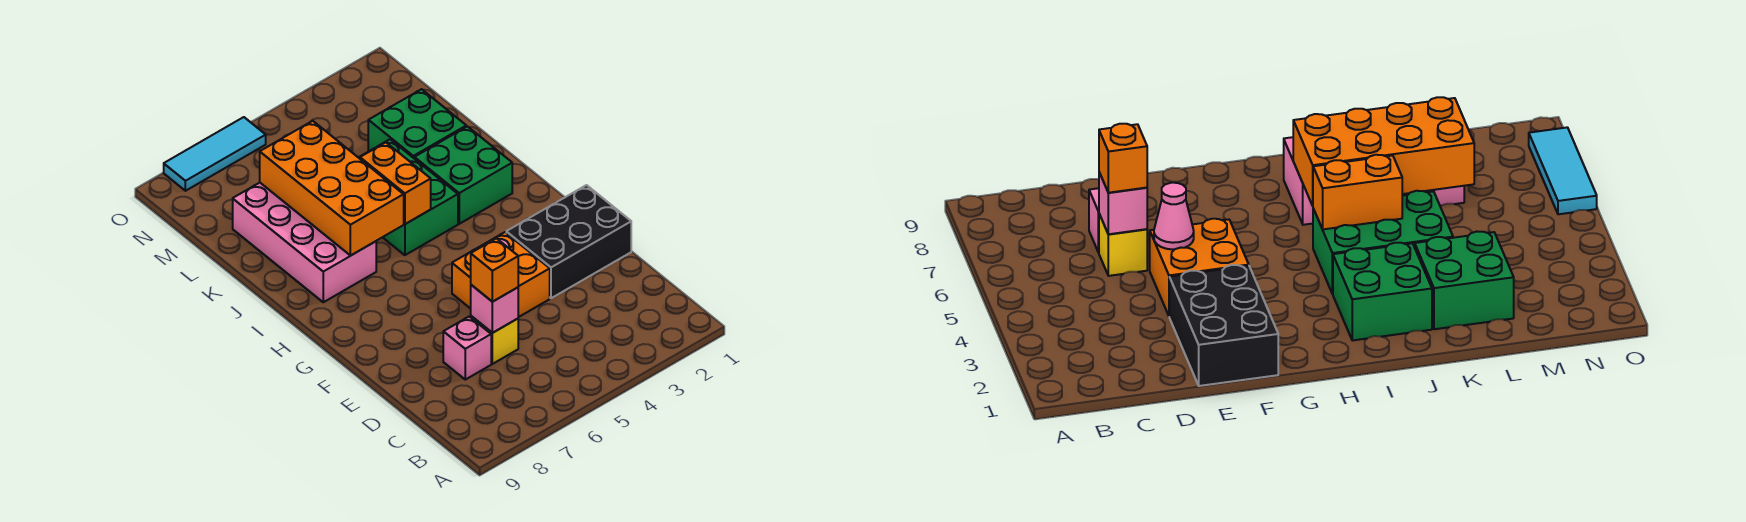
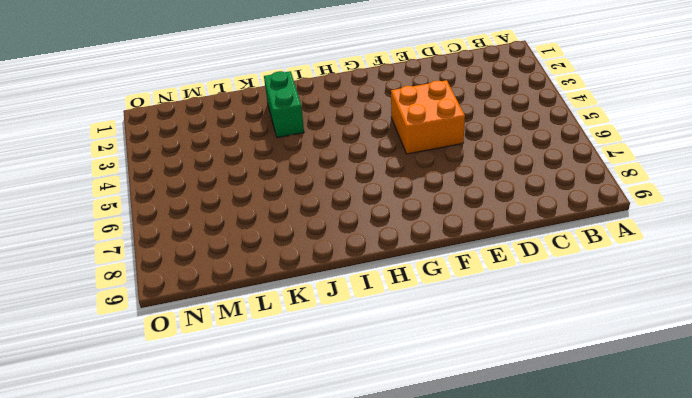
green brick J2:J3 level 1 -> green brick I2:J3 level 1
none -> yellow brick D6 level 1
none -> pink brick D7 level 1
none -> black brick E1:F3 level 1

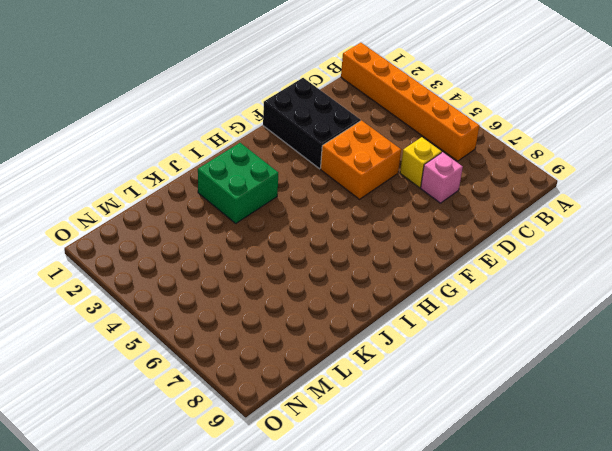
orange brick B1:B6 level 1 -> none
none -> green brick I4:K5 level 1
none -> pink brick I7:L8 level 1
none -> green brick K2:L3 level 1

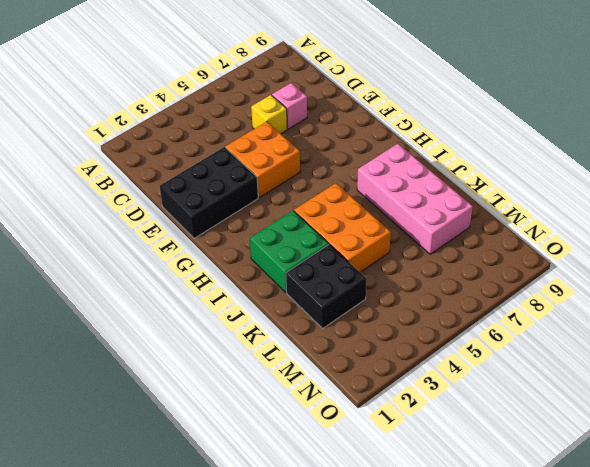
orange brick I4:K5 level 1 -> green brick I4:K5 level 1
black brick K2:L3 level 1 -> green brick K2:L3 level 1
none -> cyan tile O6:O8 level 1
none -> pink brick D6 level 2
none -> pink cone E5 level 2

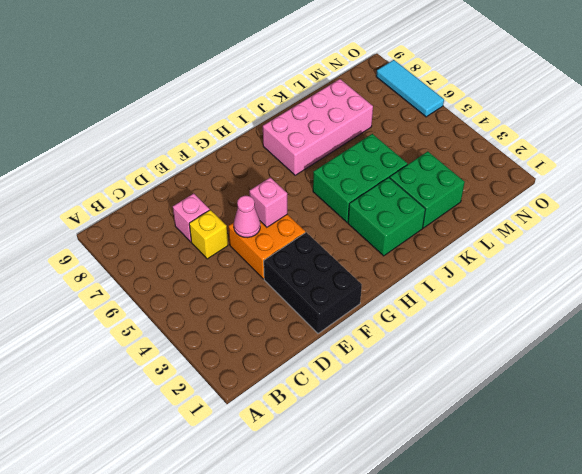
pink brick F5 level 2 -> pink brick D6 level 2
none -> orange brick I5:J5 level 2
none -> orange brick I6:L7 level 2
none -> orange brick D6 level 3

